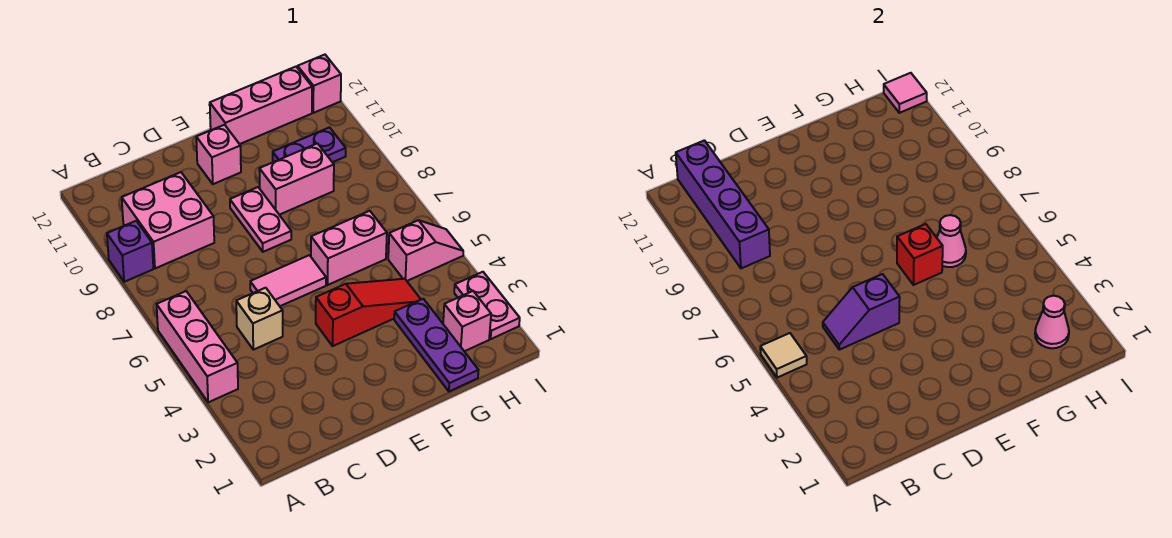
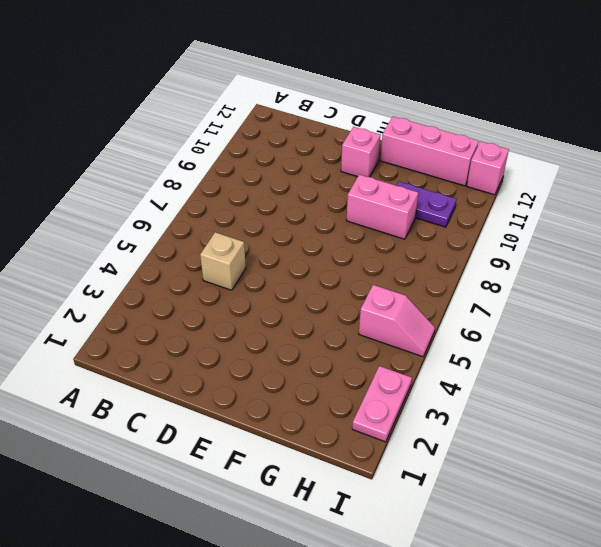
none -> pink brick A4:A6 level 1
none -> purple brick A9 level 1
none -> pink brick B9:C10 level 1

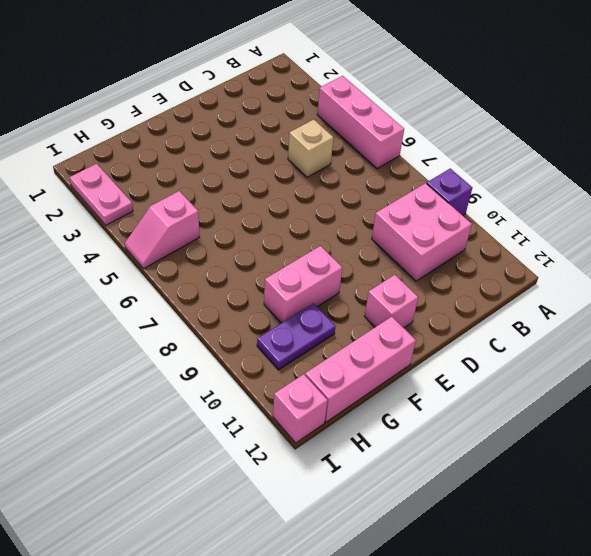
none -> pink tile D6:E6 level 1
none -> red slope E4:G4 level 1 top E
none -> pink plate E8:E9 level 1

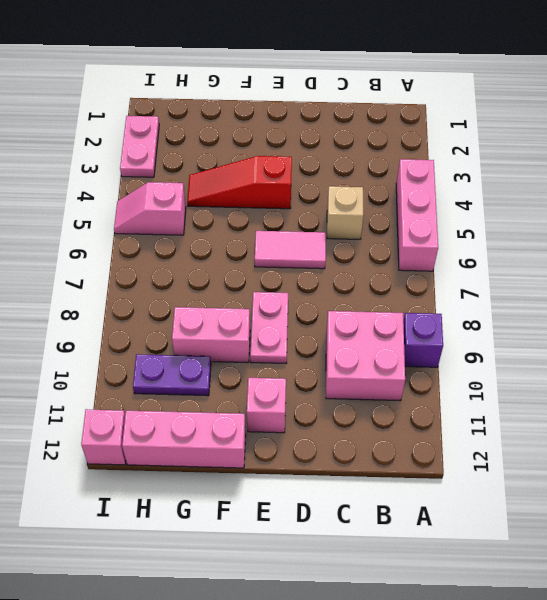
none -> pink brick F6:G6 level 1
none -> purple plate G1:G3 level 1
none -> pink brick H2 level 1

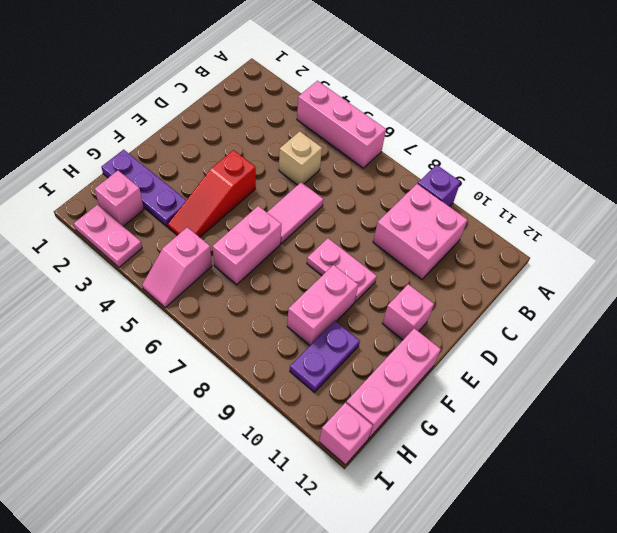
none -> tan tile A5 level 2
none -> purple brick B9:B12 level 2
none -> purple slope C5:D5 level 2 top D

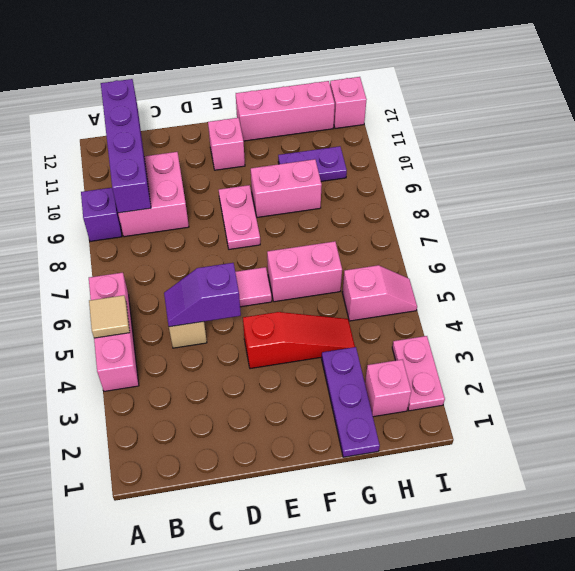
none -> red brick F6 level 2
none -> pink cone G6 level 2
none -> pink cone H2 level 2

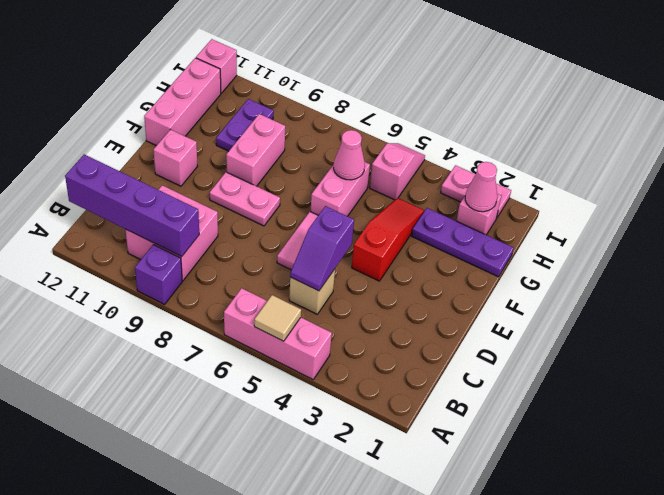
none -> red brick F6 level 2
none -> pink tile I12 level 2

